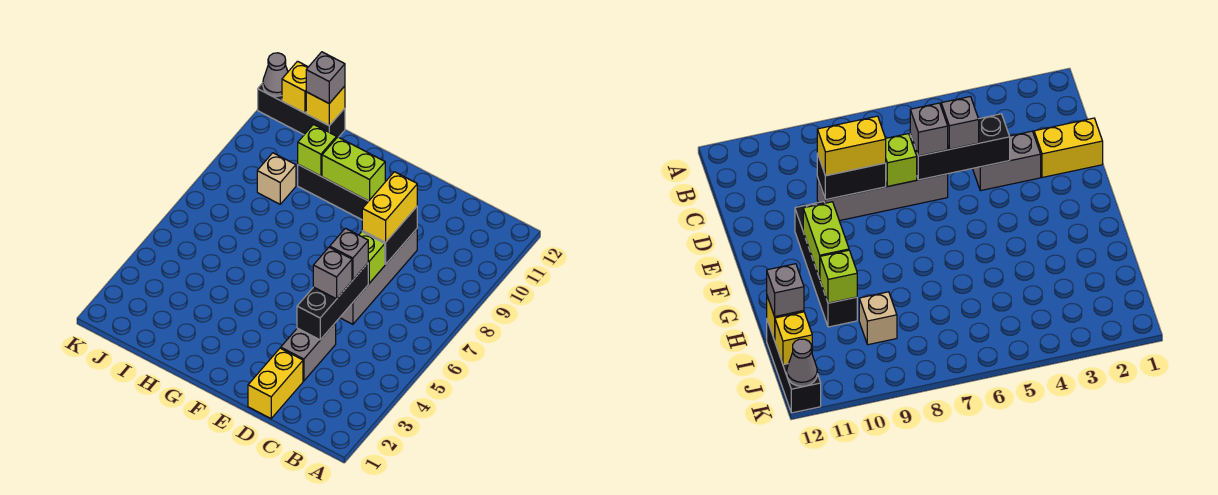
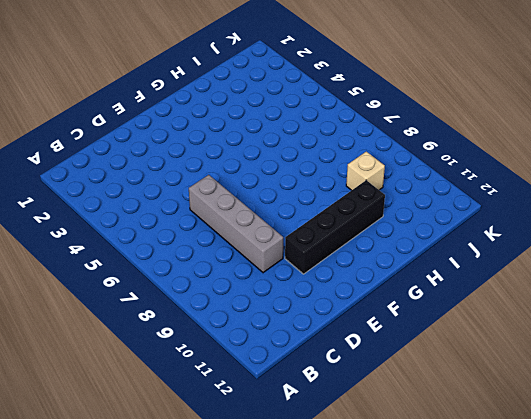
none -> yellow brick D1:D2 level 1
none -> grey brick D3:D4 level 1
none -> black brick I12:K12 level 1

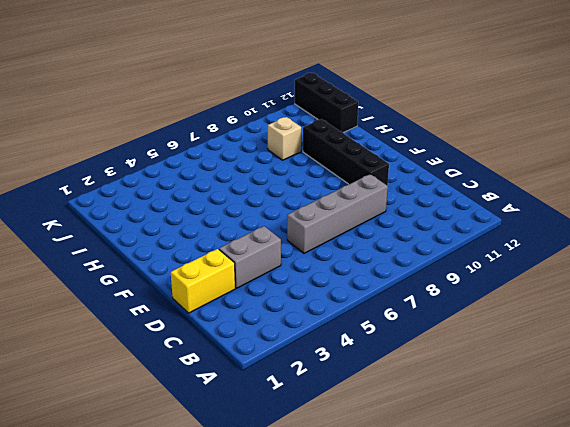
none -> black brick D4:D6 level 2
none -> lime brick D7 level 2
none -> black brick D8:D9 level 2

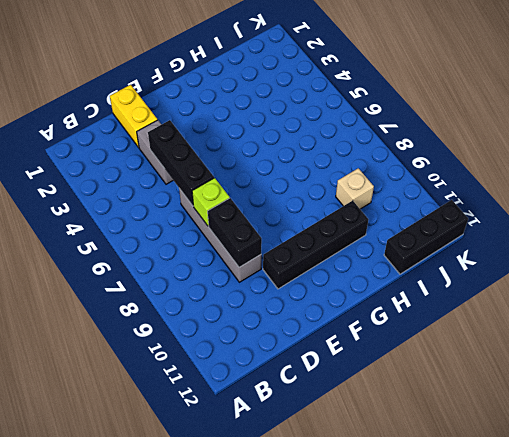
none -> lime brick F10:G10 level 2
none -> lime brick H10 level 2
none -> yellow brick I12 level 2

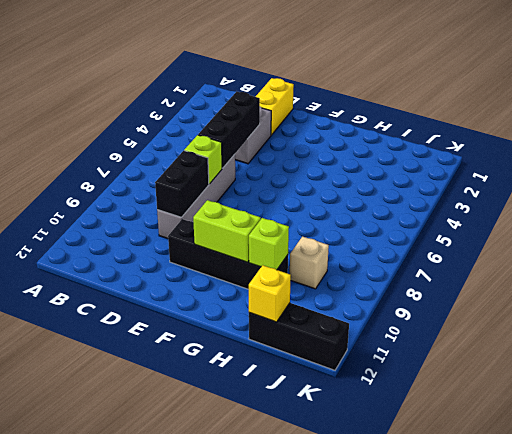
none -> yellow brick J12 level 2
none -> grey cone K12 level 2
none -> grey brick D5 level 3

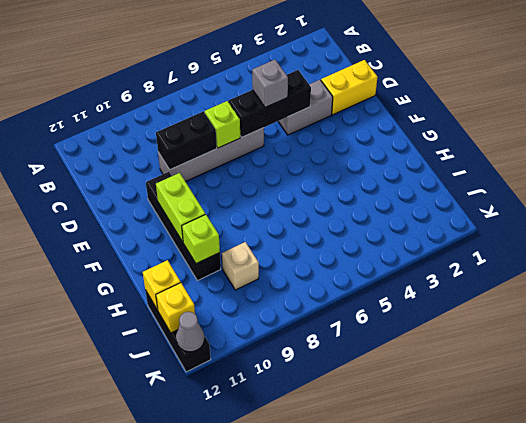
none -> grey brick D6 level 3
none -> yellow brick D8:D9 level 3
none -> grey brick I12 level 3

